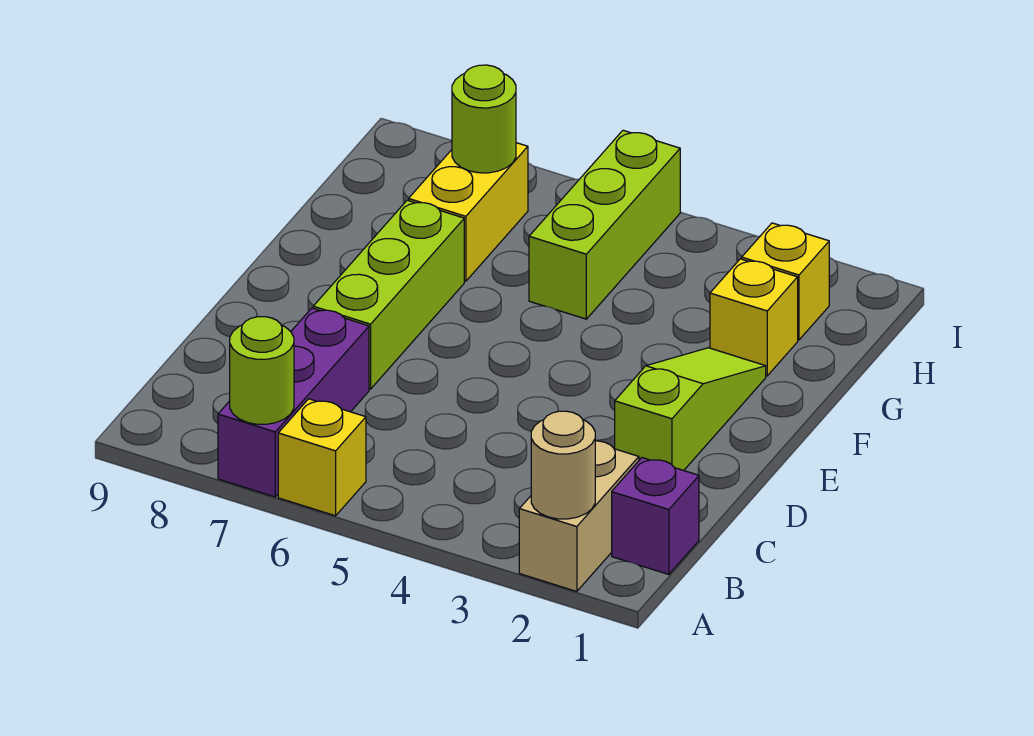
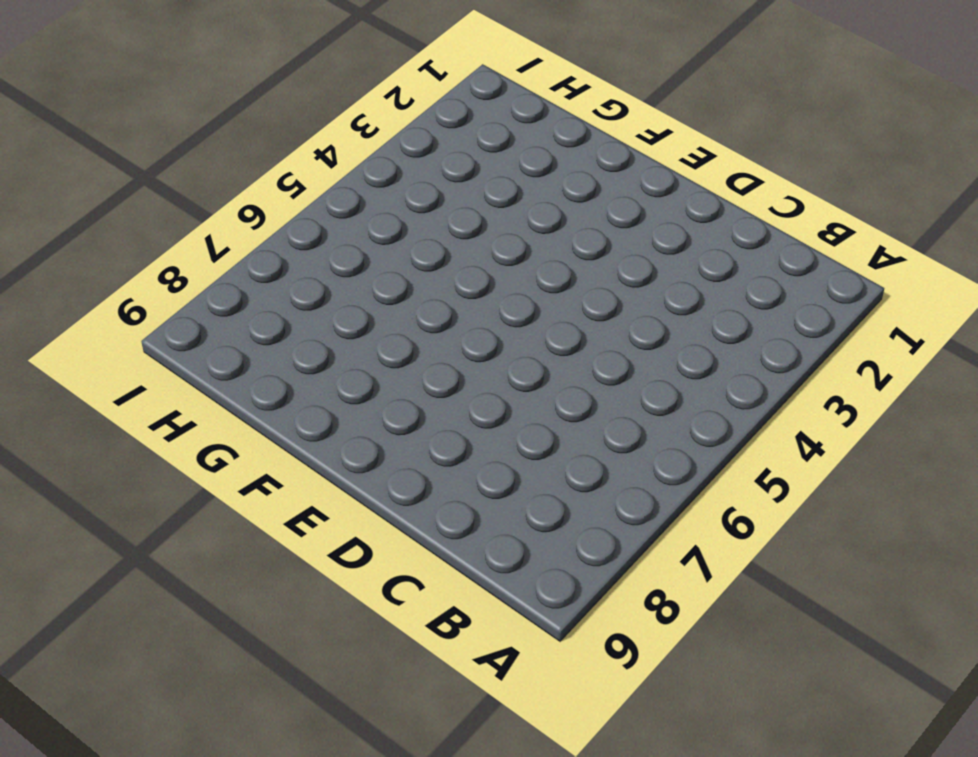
none -> tan brick A2:B2 level 1
none -> yellow brick A6 level 1
none -> purple brick A7:C7 level 1

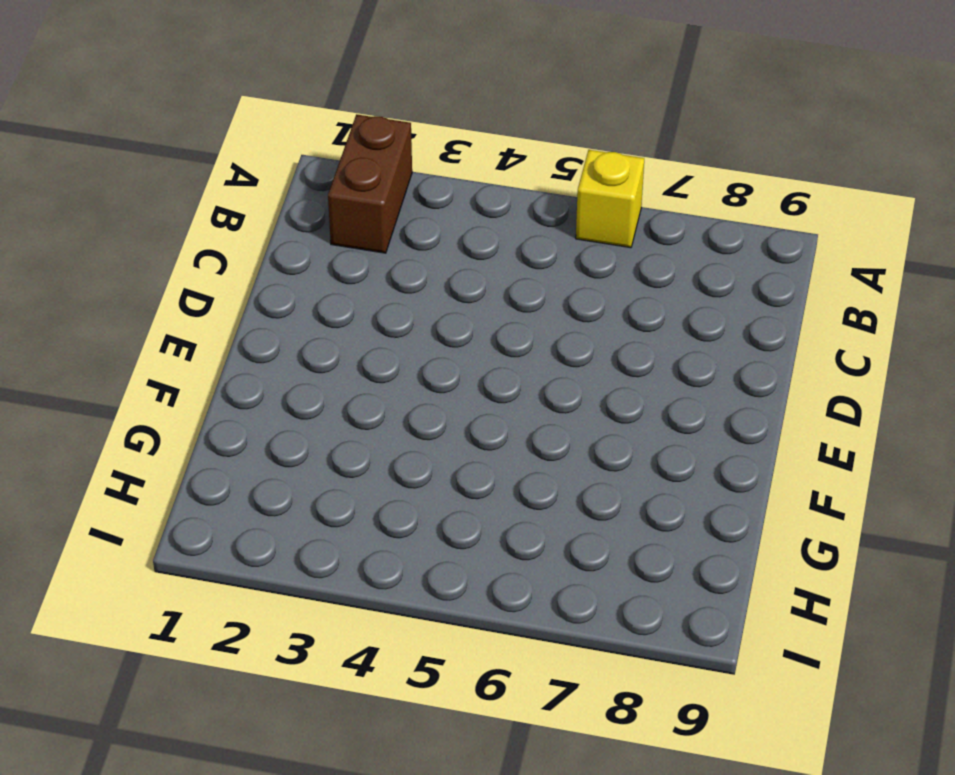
brown brick A2:B2 level 1 -> tan brick A2:B2 level 1
none -> purple brick A7:C7 level 1
none -> purple brick B1 level 1
none -> lime slope D2:F2 level 1 top D

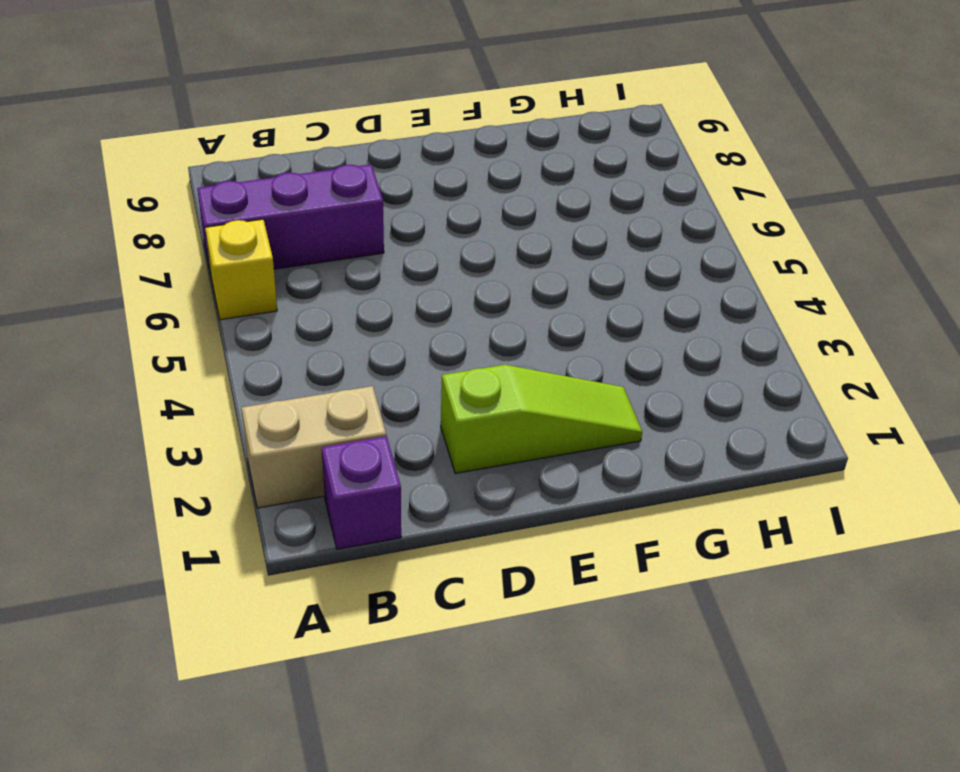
none -> lime brick D7:F7 level 1
none -> yellow brick G2 level 1
none -> lime brick G5:I5 level 1

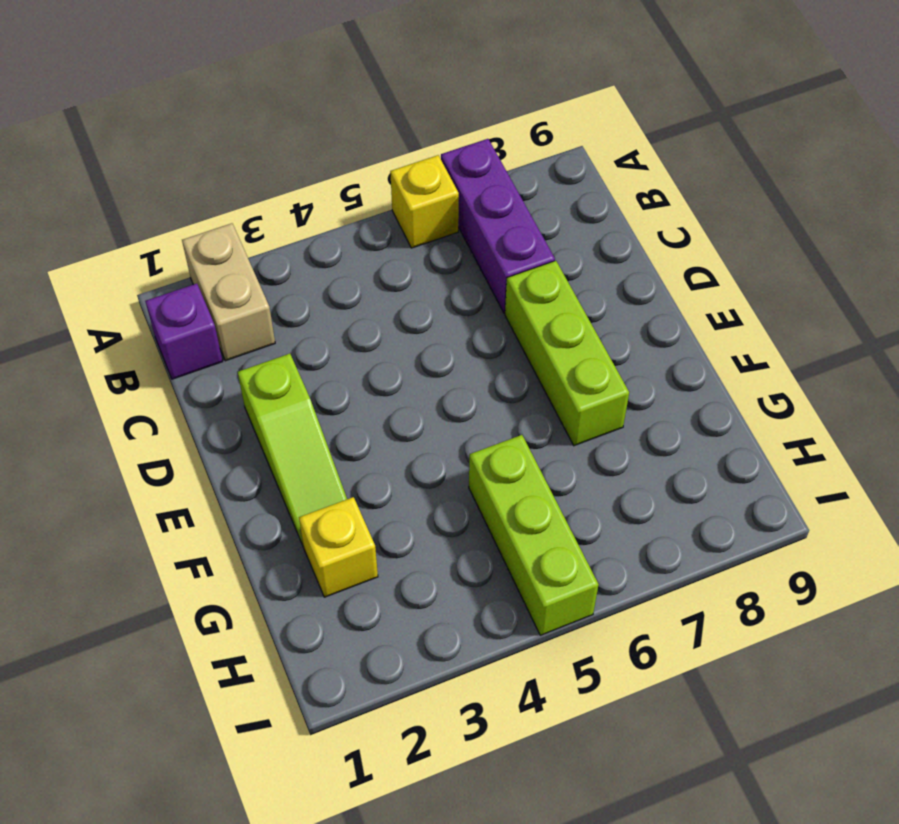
none -> yellow brick G7:H7 level 1
none -> yellow brick H2 level 1
none -> tan round brick A2 level 2

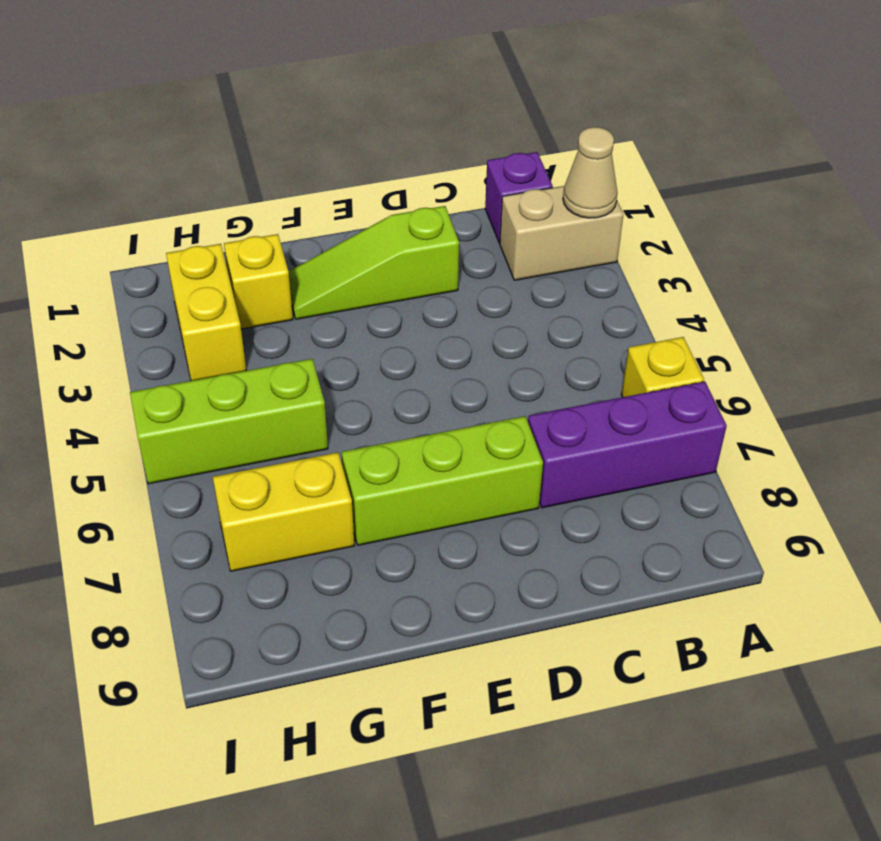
tan cone A2 level 2 -> tan round brick A2 level 2
yellow brick H2:H3 level 1 -> yellow brick H2 level 1
none -> lime round brick A7 level 2
none -> lime round brick H7 level 2

